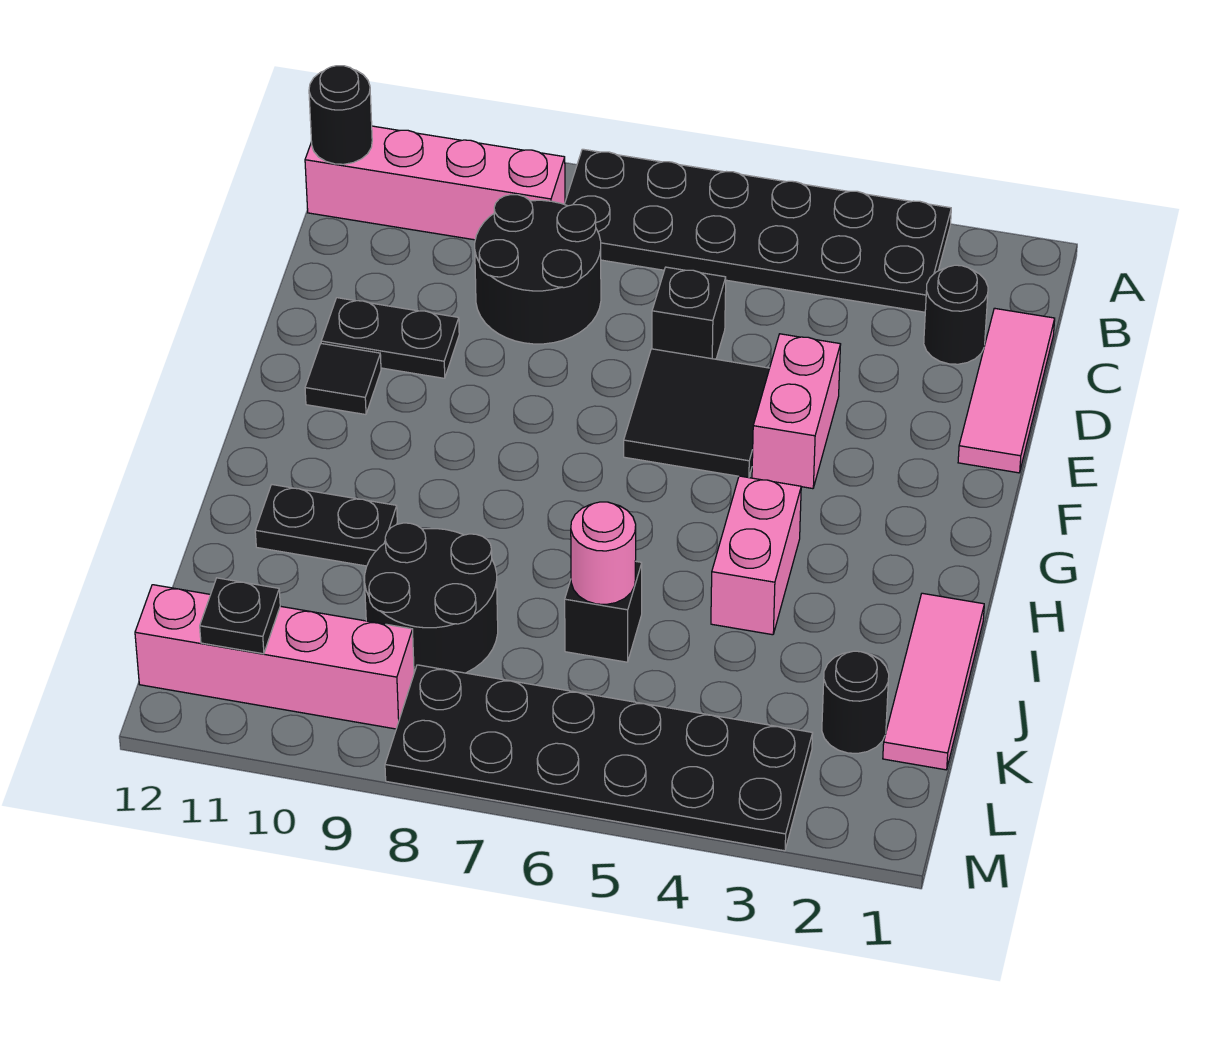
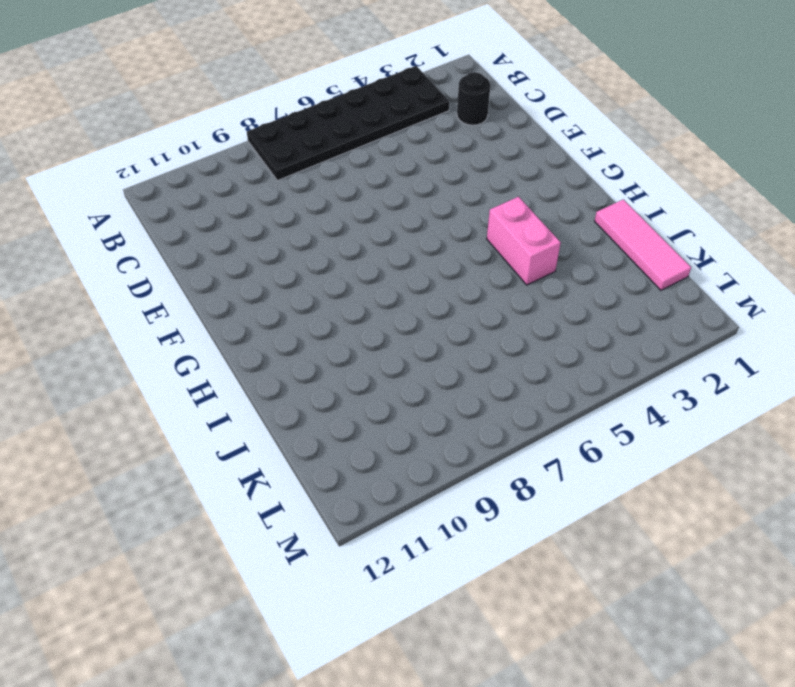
none -> pink brick B9:B12 level 1
none -> pink tile C1:E1 level 1
none -> black round brick C8:D9 level 1

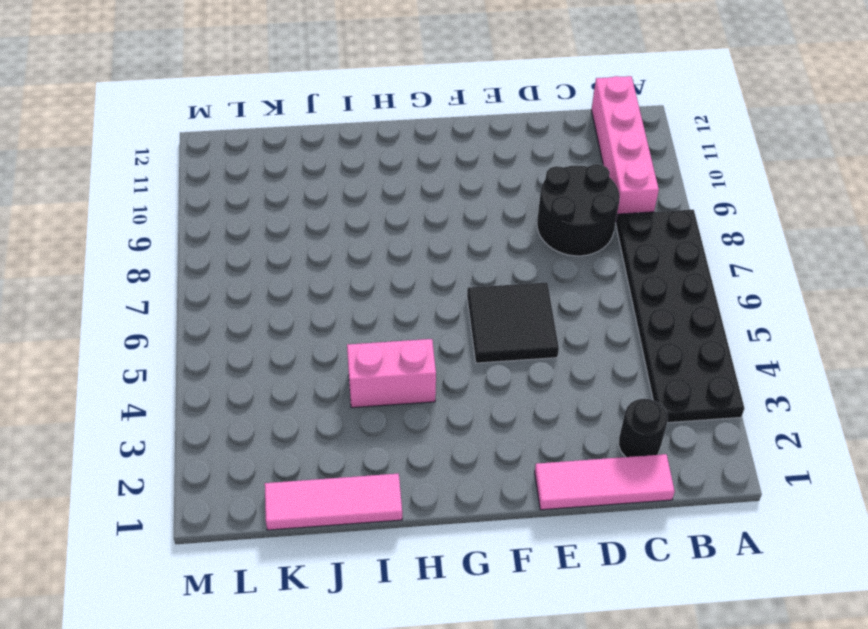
none -> black brick D6 level 1
none -> pink brick E4:F4 level 1
none -> black plate E10:E11 level 1

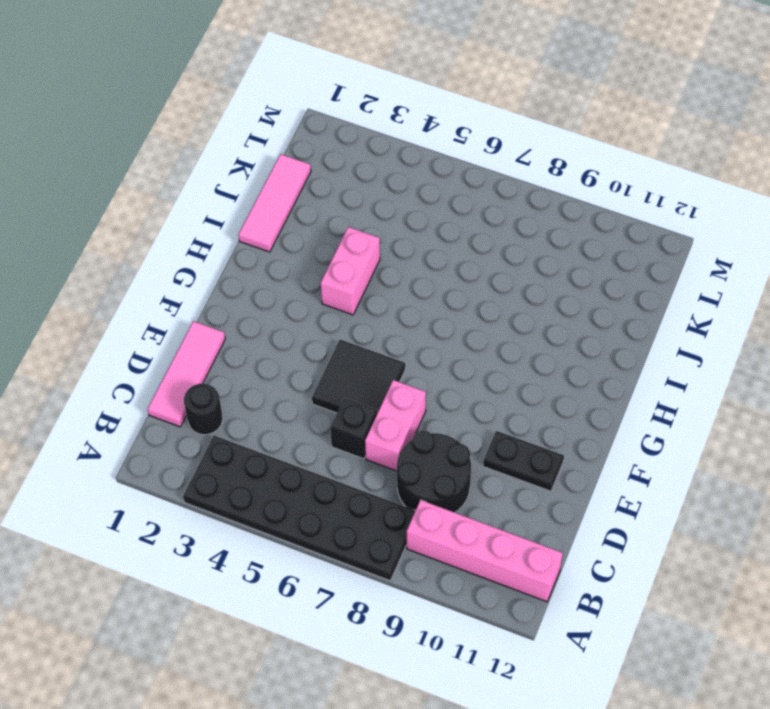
pink brick D7:E7 level 1 -> pink brick E4:F4 level 1
none -> black tile F11 level 1
none -> black plate I10:I11 level 1
none -> black brick J6 level 1

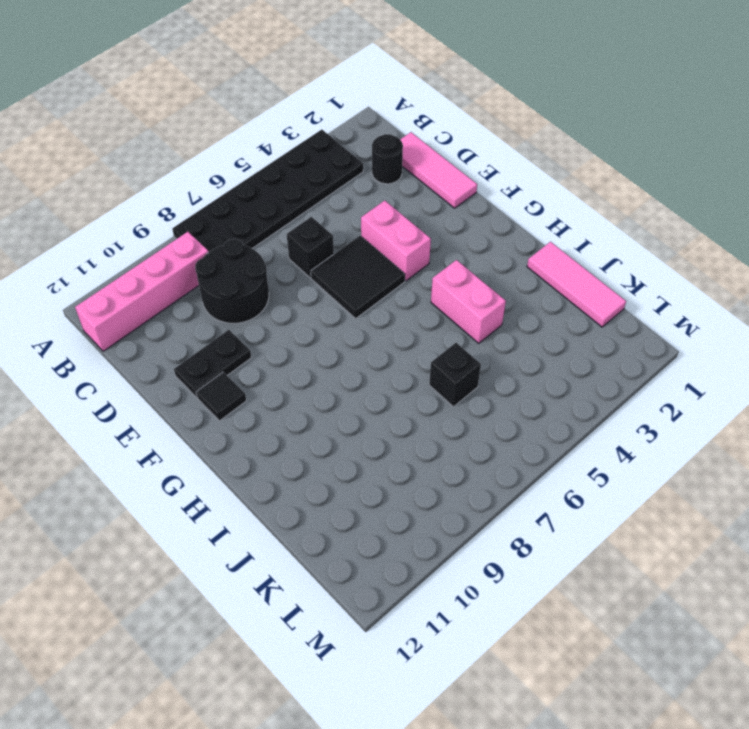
none -> black plate I10:I11 level 1
none -> black round brick J8:K9 level 1
none -> black round brick K2 level 1

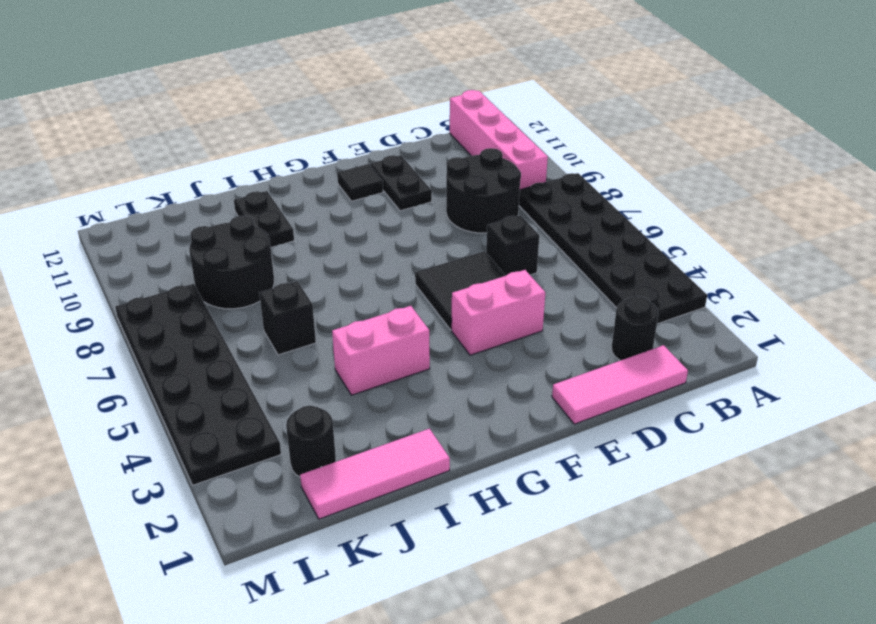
none -> pink brick L9:L12 level 1
none -> black round brick B12 level 2
none -> pink round brick J6 level 2

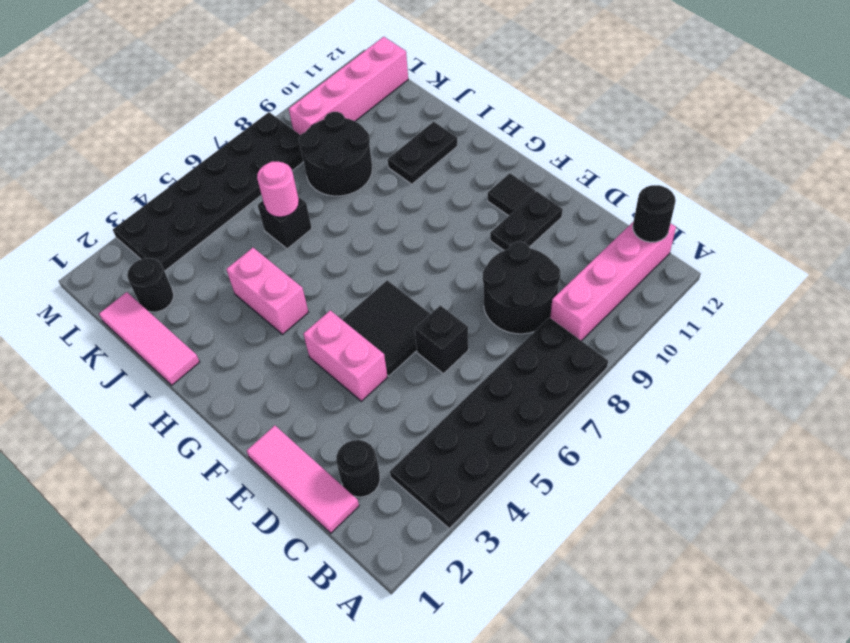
none -> black plate L11 level 2

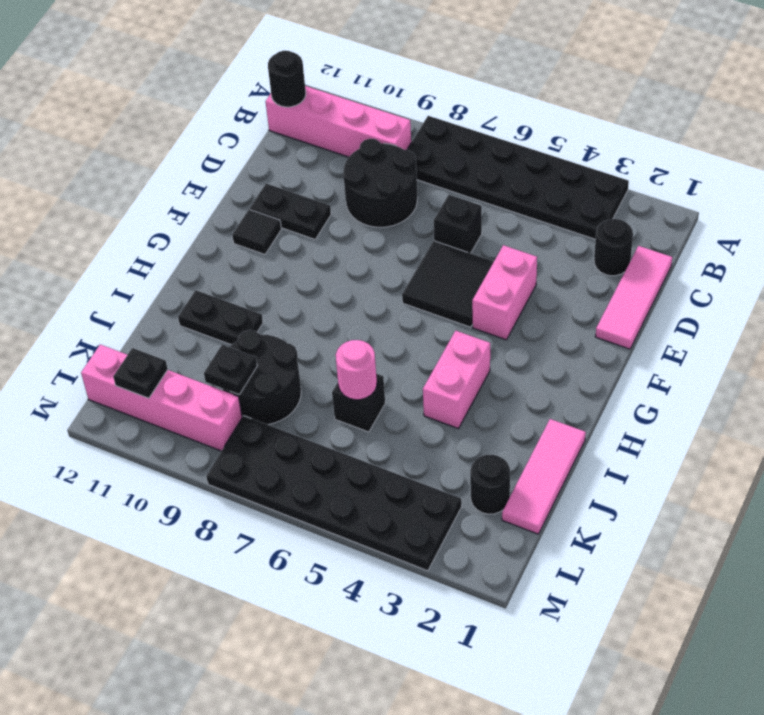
black plate K9 level 2 -> none

